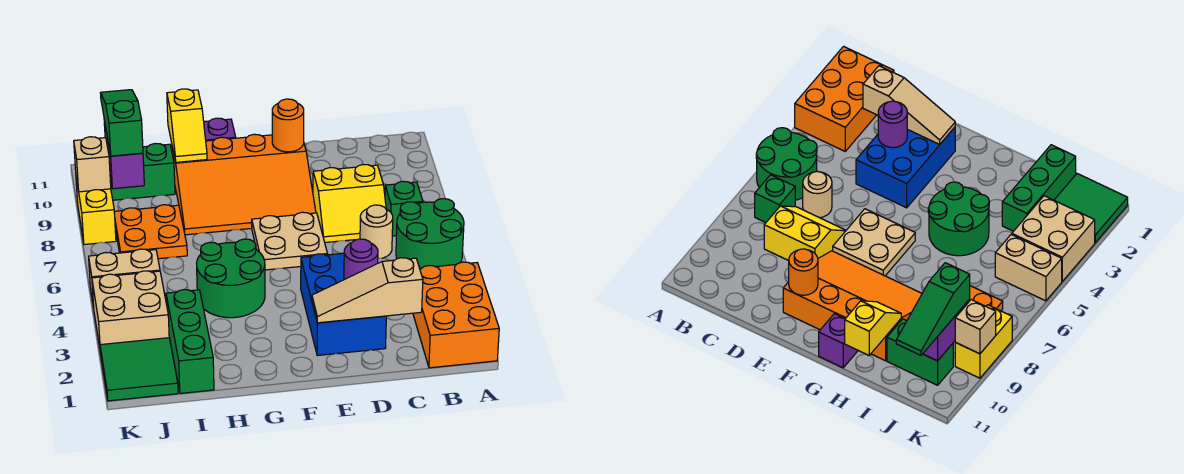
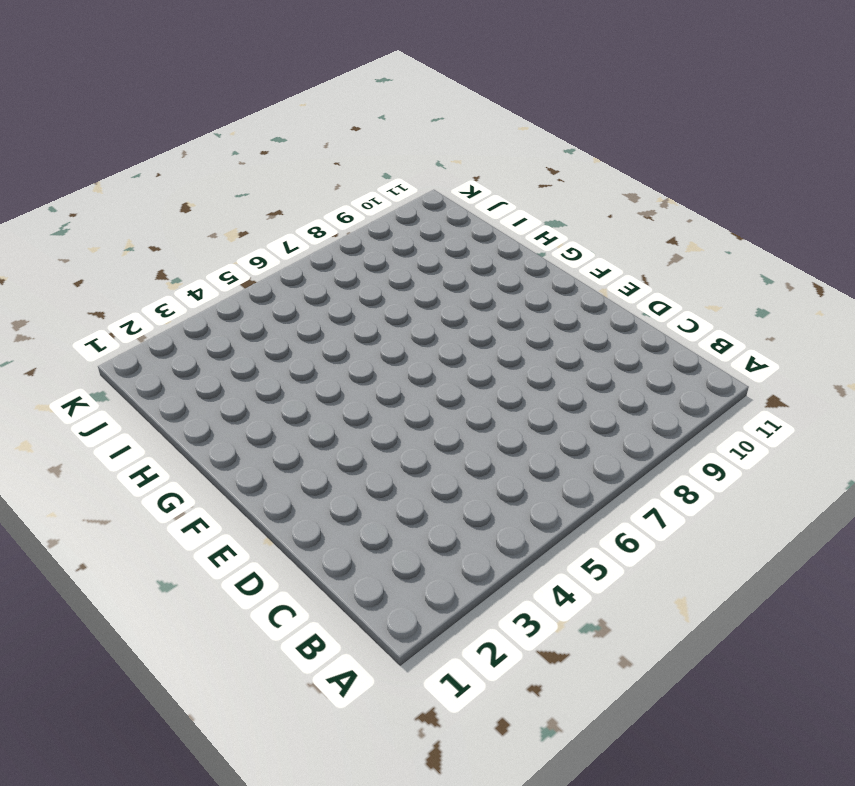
none -> orange brick A1:B3 level 1
none -> green round brick A5:B6 level 1
none -> green brick B7 level 1

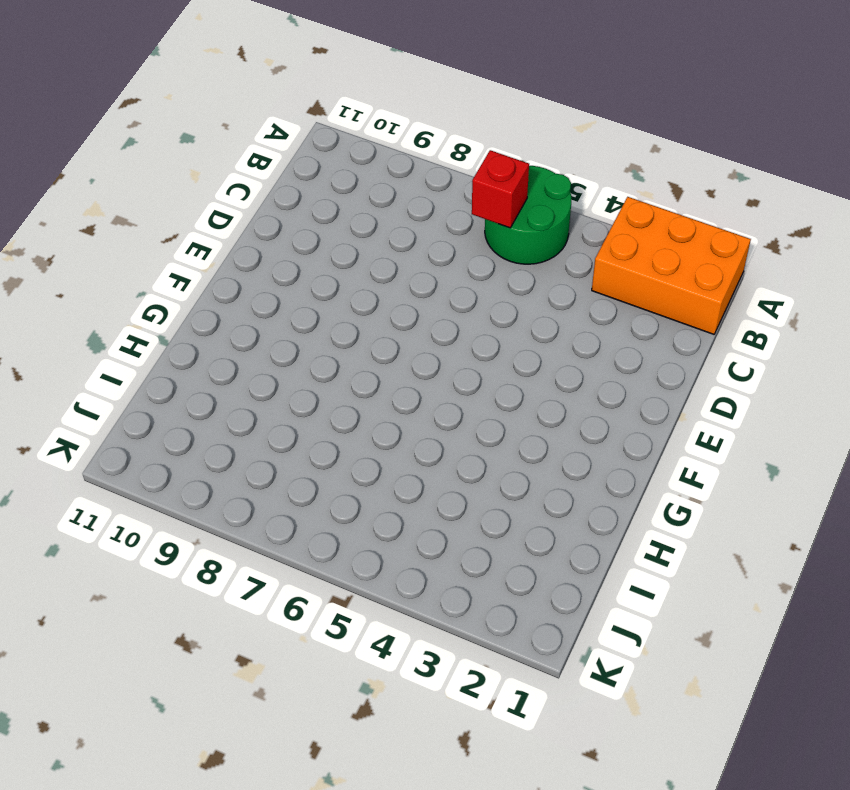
red brick B6 level 2 -> none
none -> green brick B7 level 1
none -> tan round brick C6 level 1
none -> yellow slope C7:D8 level 1 top 8

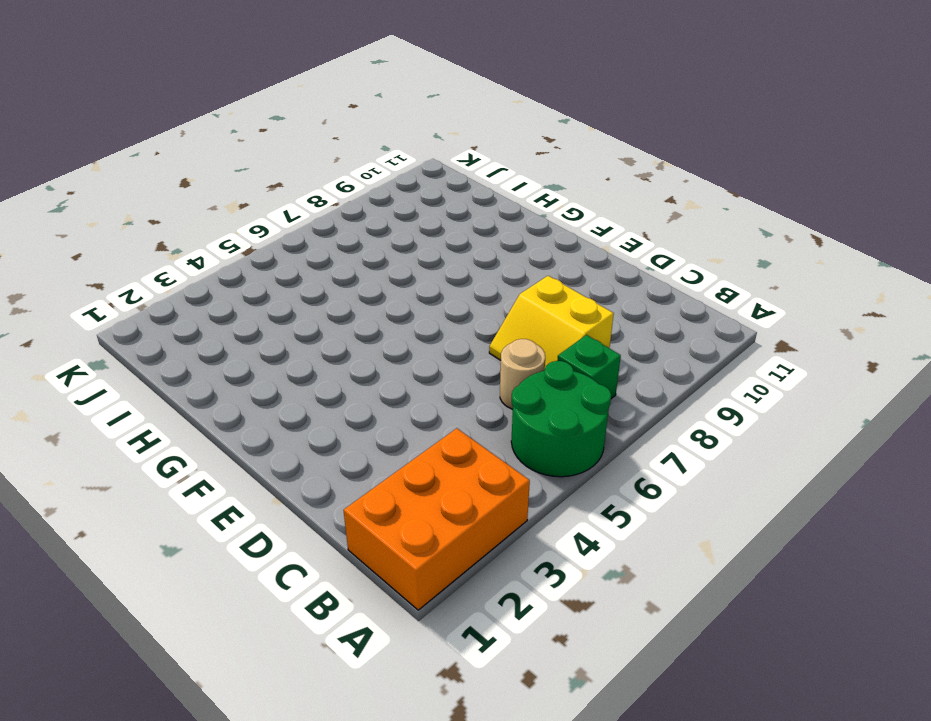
none -> blue brick D2:E4 level 1
none -> tan plate E6:F7 level 1
none -> orange slope E8:H10 level 1 top 10

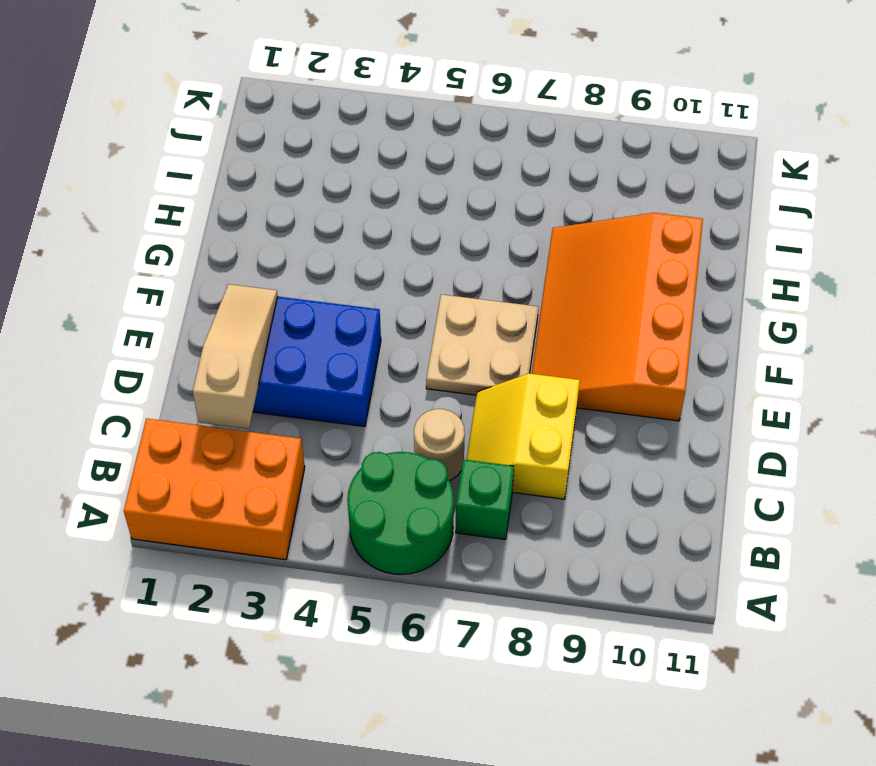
none -> green round brick G4:H5 level 1
none -> purple brick G11 level 1
none -> green brick I1:I3 level 1

